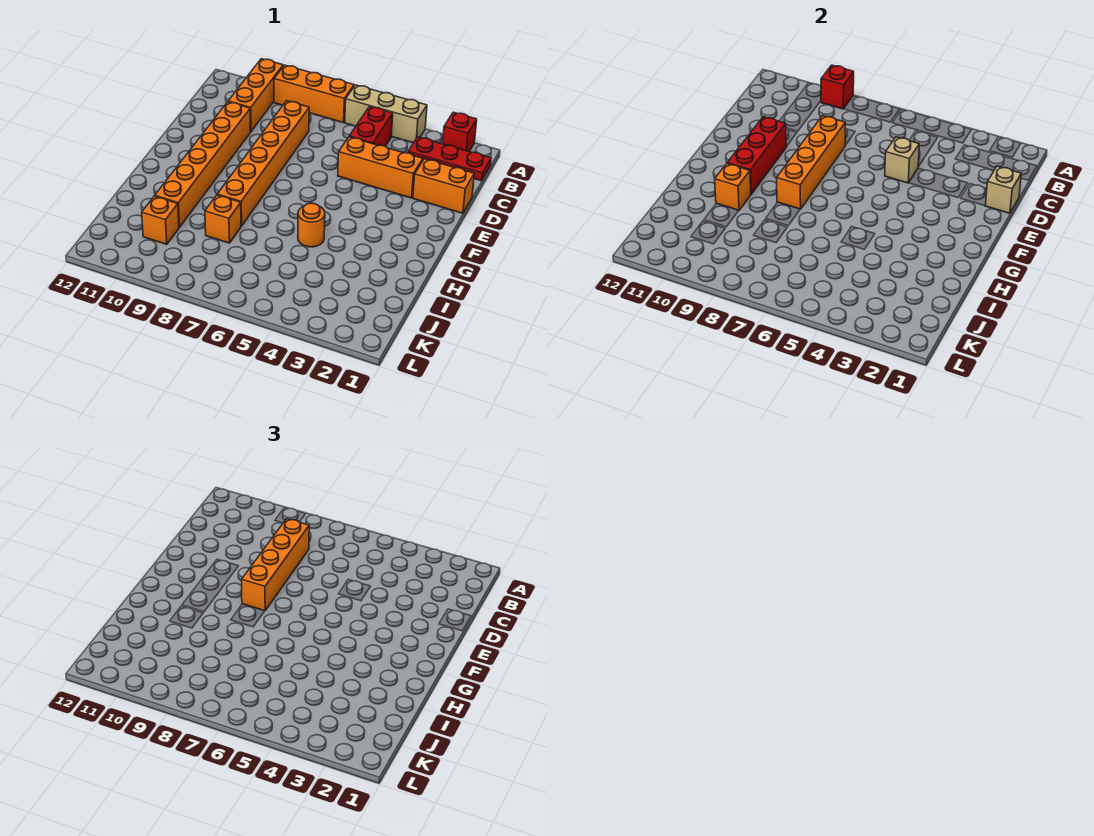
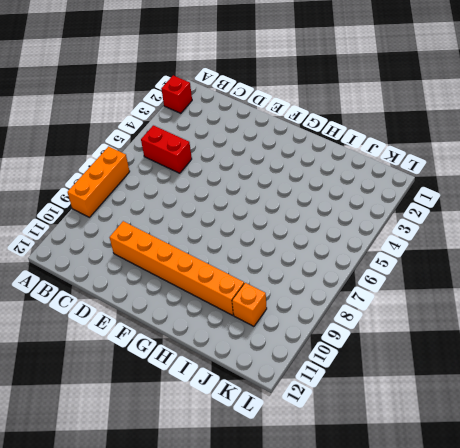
none -> tan brick A4:A6 level 1
none -> orange brick A10:C10 level 1
none -> red plate B1:B3 level 1

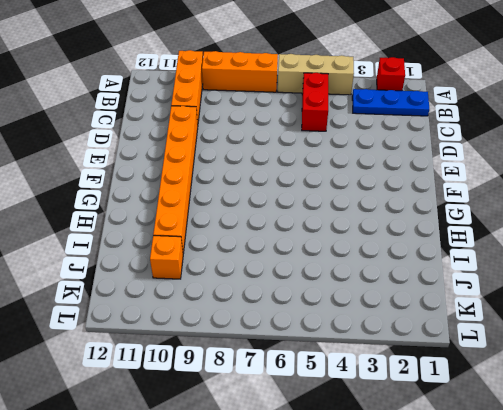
blue plate B1:B3 level 1 -> red plate B1:B3 level 1
none -> orange brick C8:H8 level 1
none -> orange brick D1:D2 level 1
none -> orange brick D3:D5 level 1

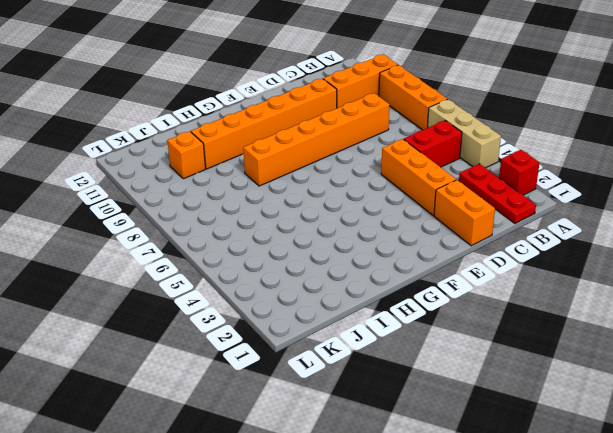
none -> orange round brick H5 level 1
none -> orange brick I8 level 1
none -> red brick A9 level 2

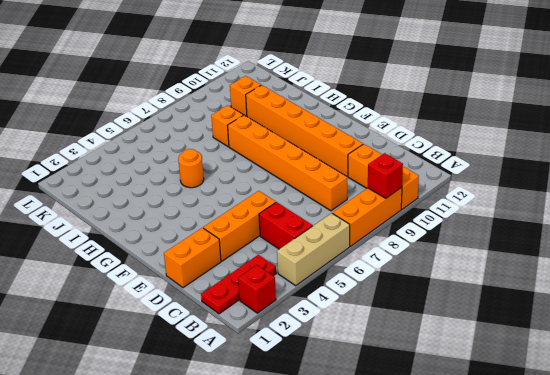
none -> tan brick D1 level 2
none -> tan brick D5 level 2
none -> orange brick D8:G8 level 2

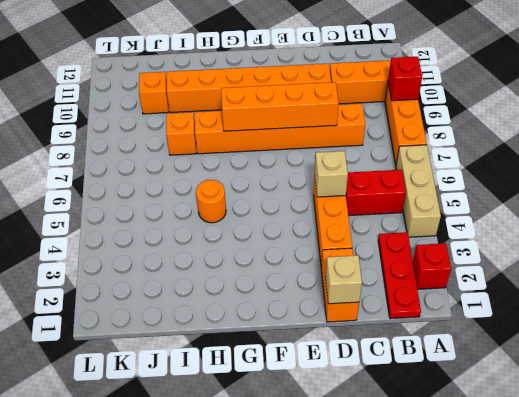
none -> red brick E10:G10 level 2
none -> orange brick H10 level 2
none -> orange brick C8:F8 level 3

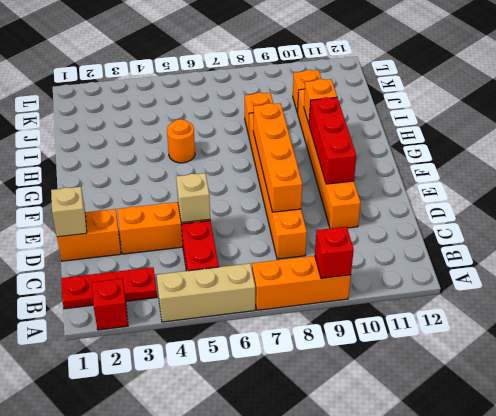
none -> orange brick A10:C10 level 1
none -> orange brick C8:F8 level 3

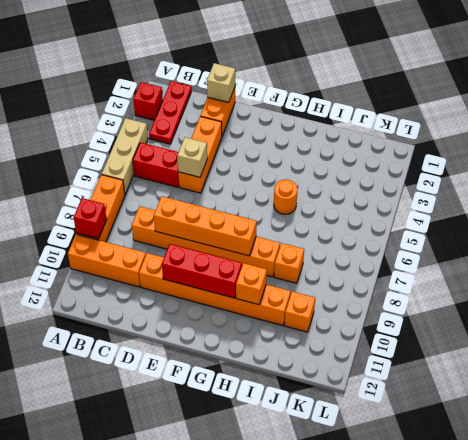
none -> orange brick C8:F8 level 3

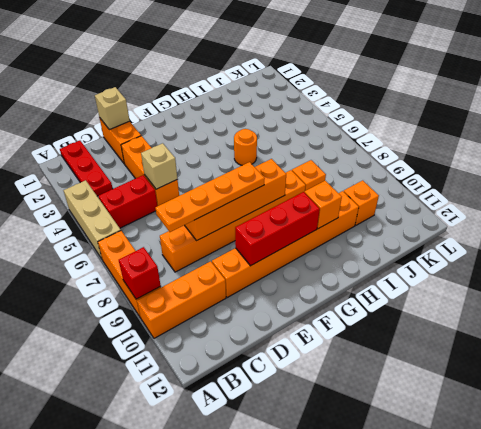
orange plate C8:F8 level 3 -> orange brick C8:F8 level 3
none -> red brick A2 level 1

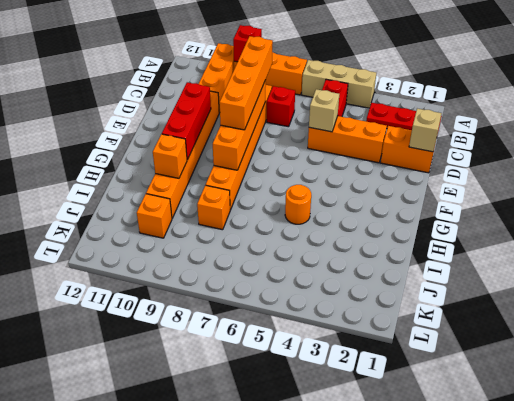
red brick C7 level 1 -> red brick A2 level 1

